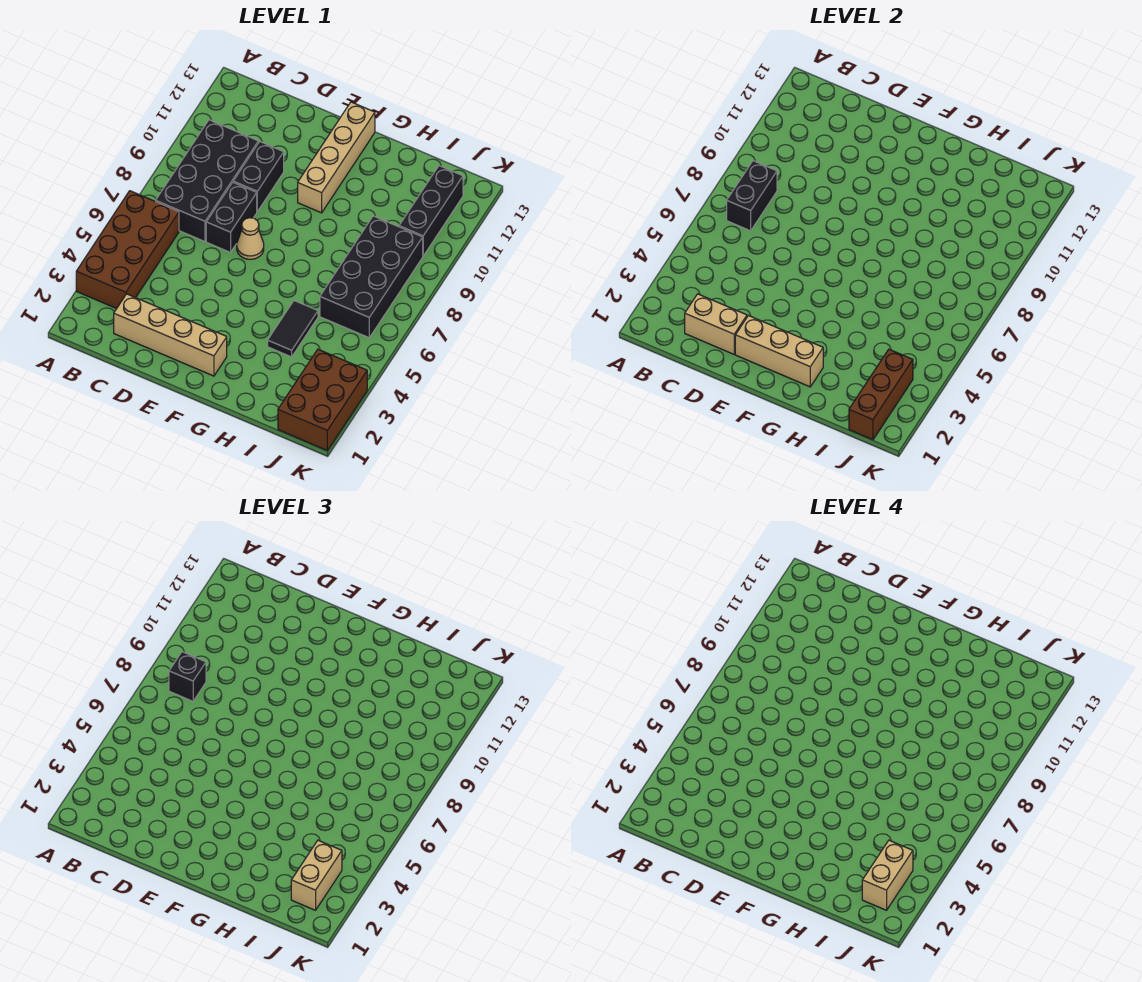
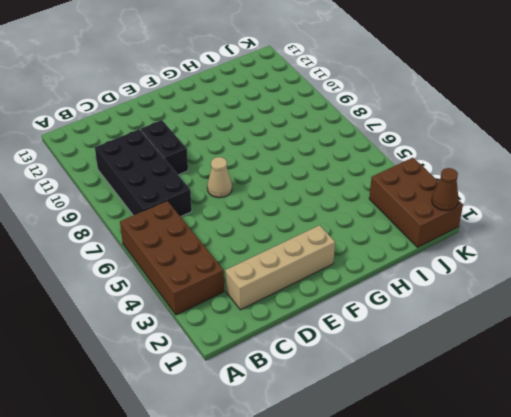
brown cone K1 level 2 -> none
none -> black brick D7:D8 level 1
none -> tan brick F10:F13 level 1
none -> black tile H4:H5 level 1

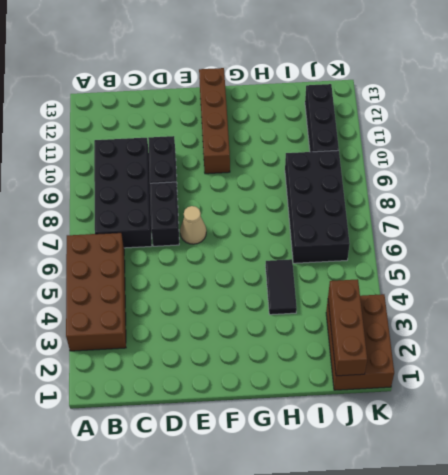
brown brick F10:F13 level 1 -> tan brick F10:F13 level 1
none -> tan brick C2:F2 level 1
none -> black brick B7:B8 level 2
none -> tan brick C2:D2 level 2

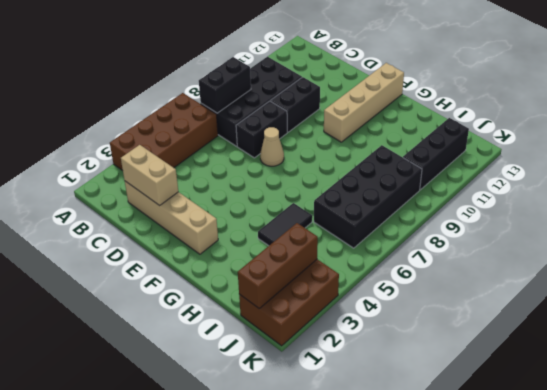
none -> tan brick E2:G2 level 2
none -> black brick B8 level 3
none -> tan brick J2:J3 level 3

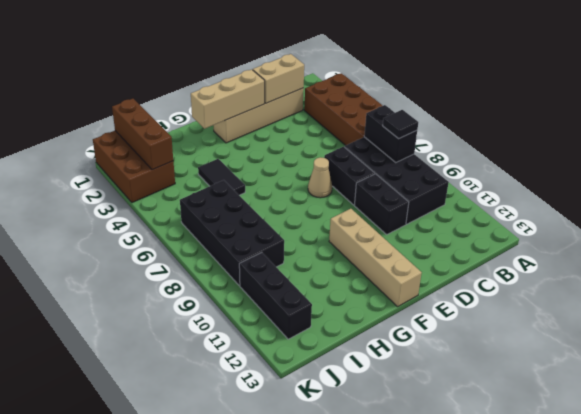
black tile B8 level 3 -> black brick B8 level 3
none -> tan brick J2:J3 level 3
none -> tan brick J2:J3 level 4

